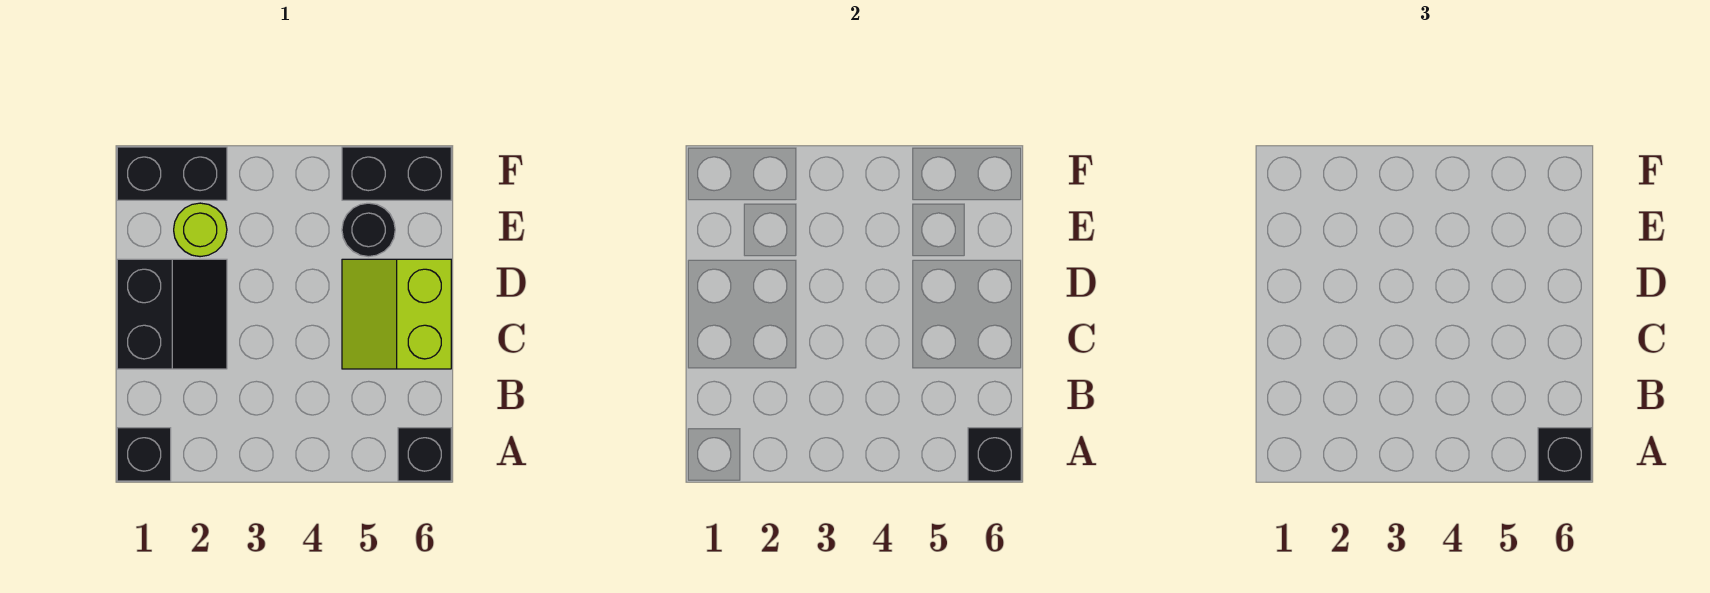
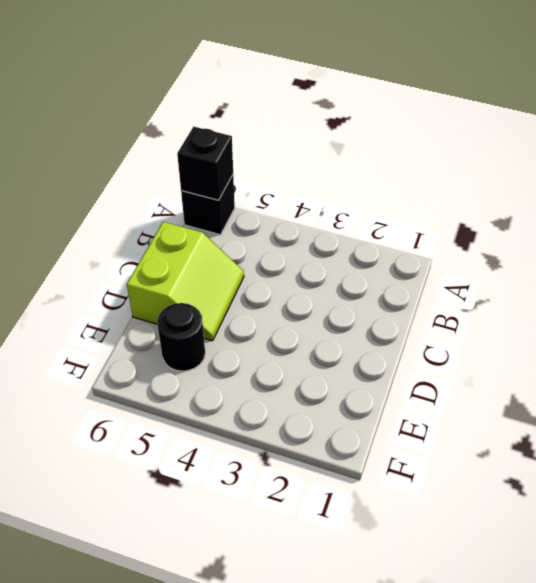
none -> black brick A1 level 1
none -> black slope C1:D2 level 1 top 1

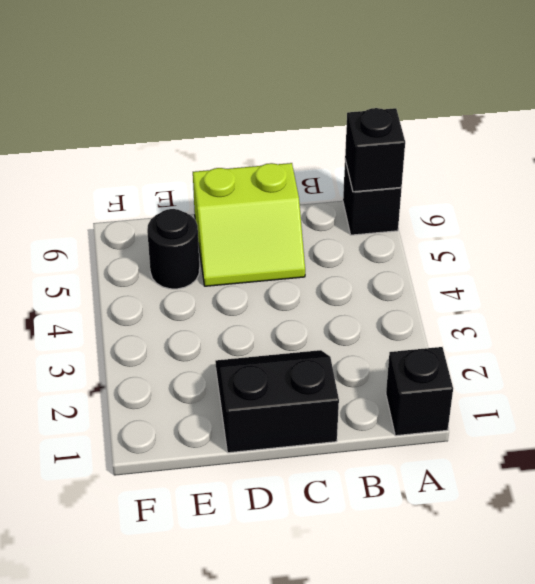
none -> lime round brick E2 level 1
none -> black brick F1:F2 level 1

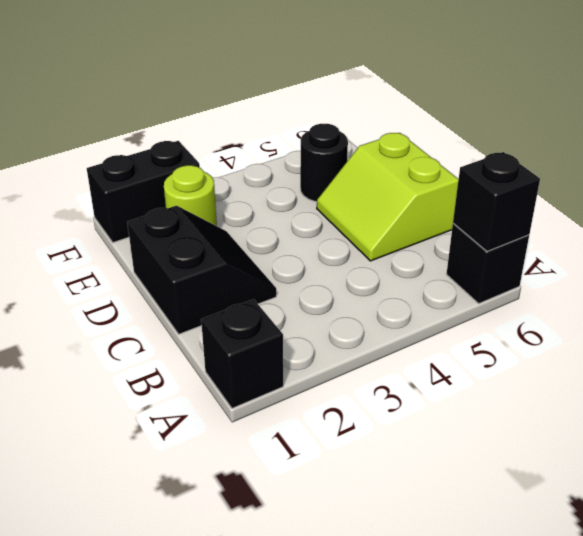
none -> black brick F5:F6 level 1
none -> black brick A6 level 3

